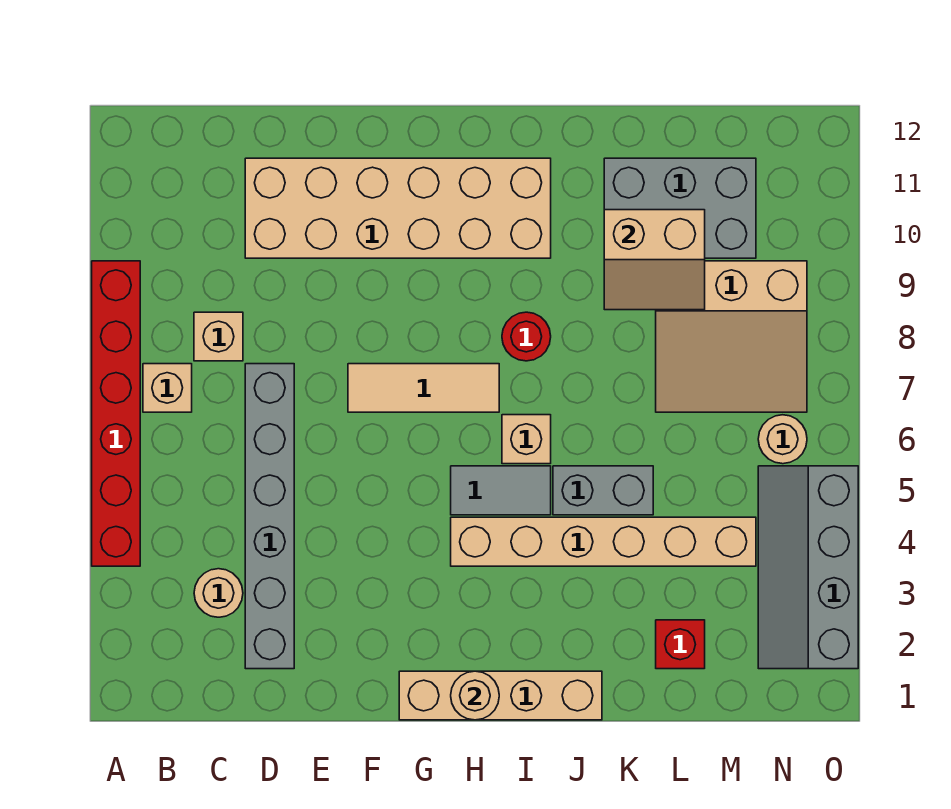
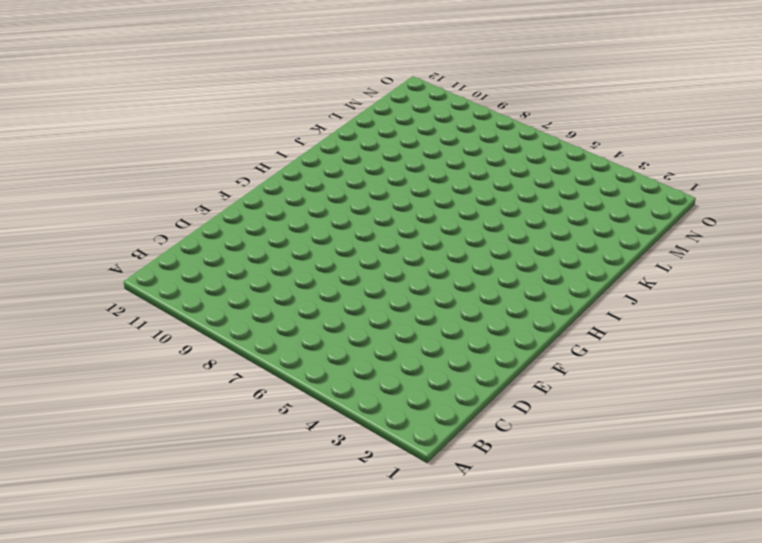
none -> red brick A4:A9 level 1
none -> tan brick B7 level 1
none -> tan round brick C3 level 1

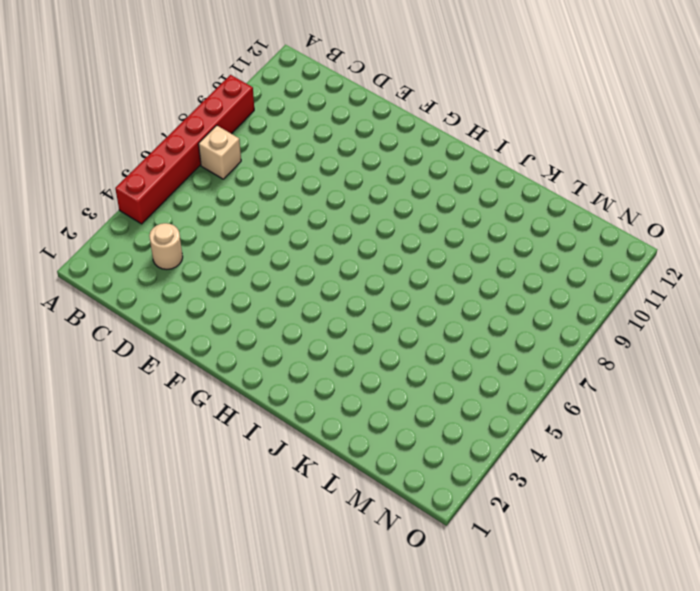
none -> tan brick C8 level 1
none -> grey brick D2:D7 level 1
none -> tan brick D10:I11 level 1

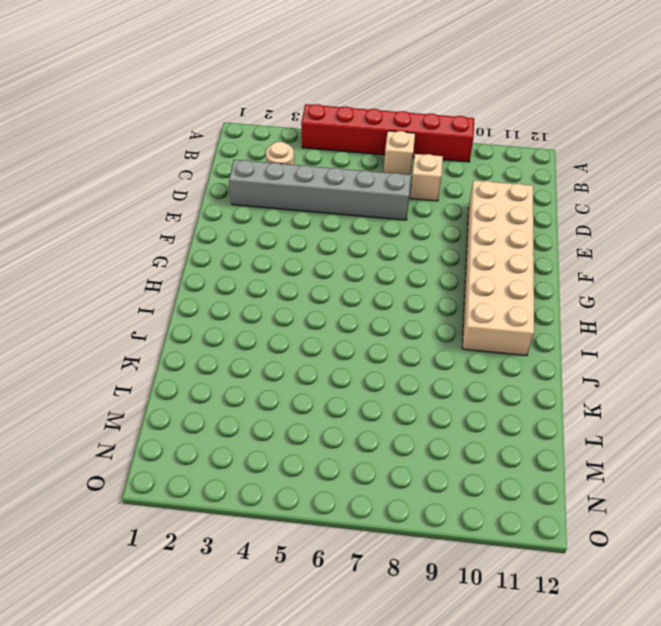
none -> tan tile F7:H7 level 1
none -> tan brick G1:J1 level 1
none -> tan brick H4:M4 level 1

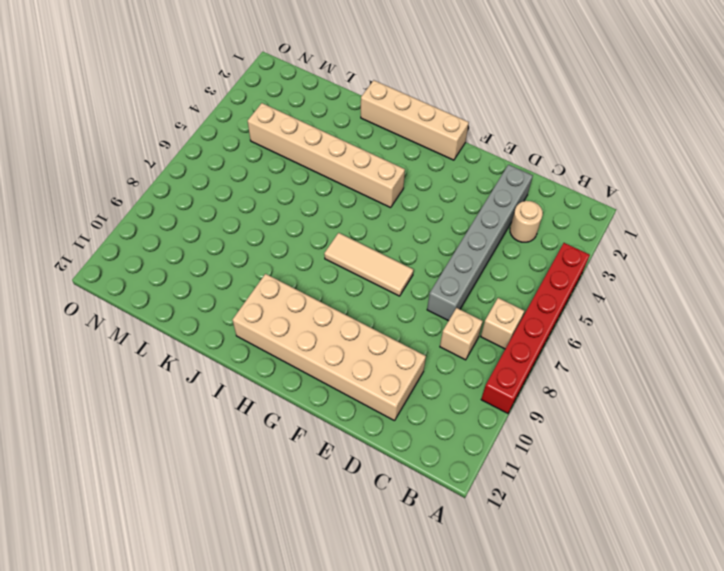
none -> grey tile H5:I5 level 1
none -> tan brick I6 level 1
none -> red round brick I8 level 1

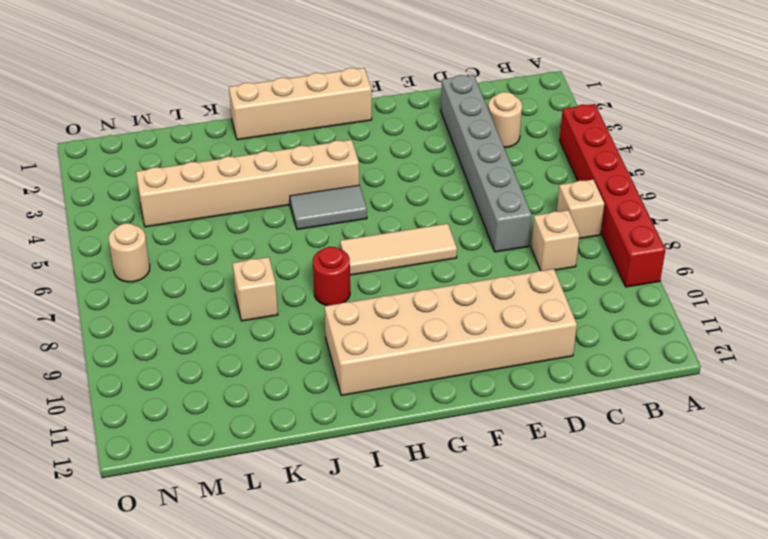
tan brick K8 level 1 -> tan brick I6 level 1
none -> grey brick J5:K5 level 1
none -> grey brick K10:M11 level 1
none -> red brick L2 level 1

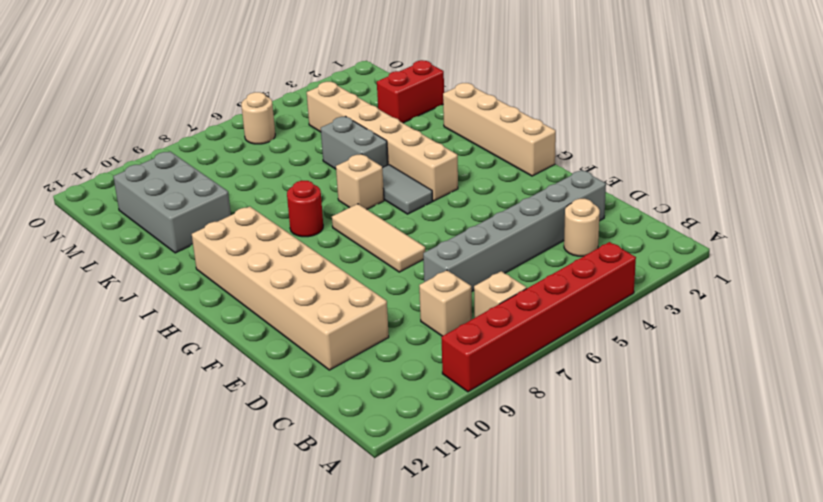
red brick L1:L2 level 1 -> red brick L2 level 1
none -> tan slope L7:N9 level 1 top 9
none -> grey slope N2:O5 level 1 top O
none -> tan round brick H1 level 2

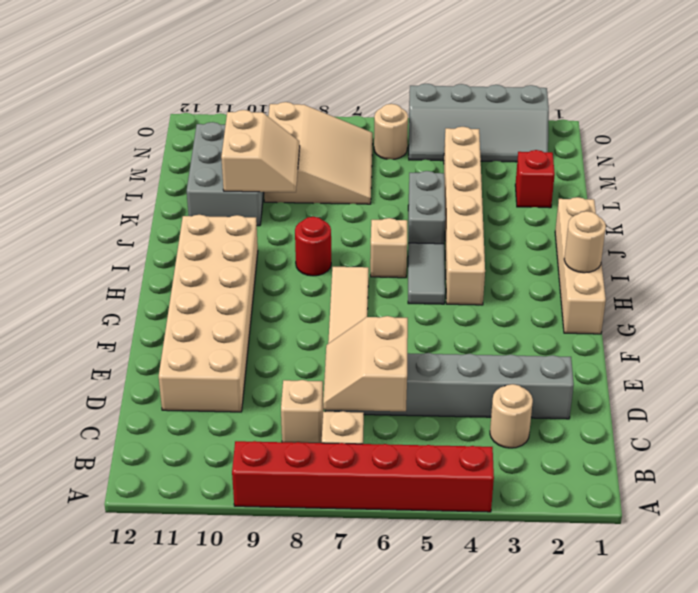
tan slope C6:D7 level 2 top 6 -> none

